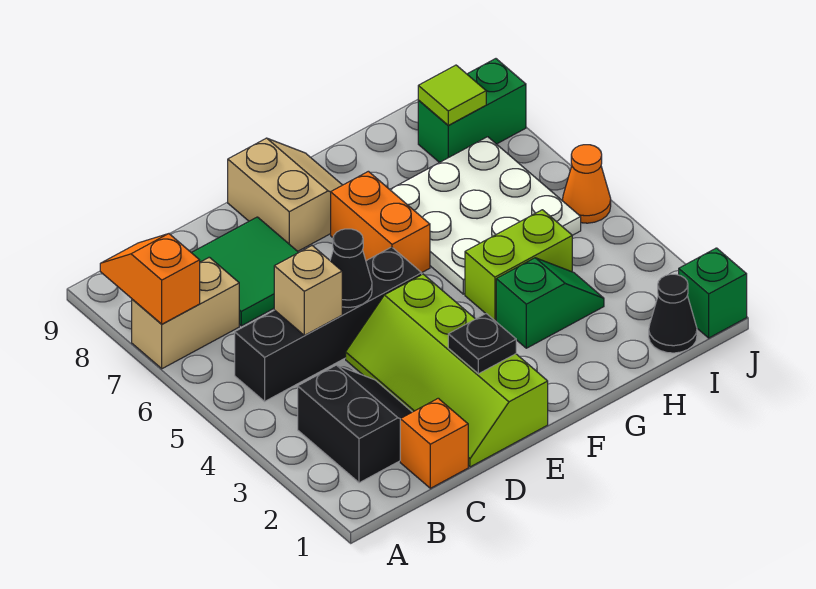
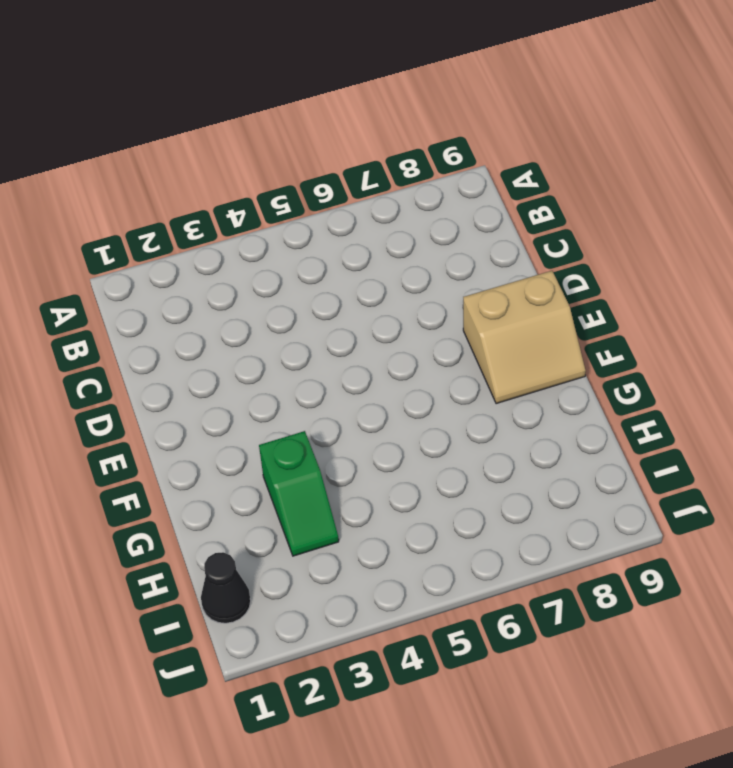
none -> tan brick A7:B7 level 1
none -> black slope B2:C3 level 1 top B
none -> black brick B5:E5 level 1

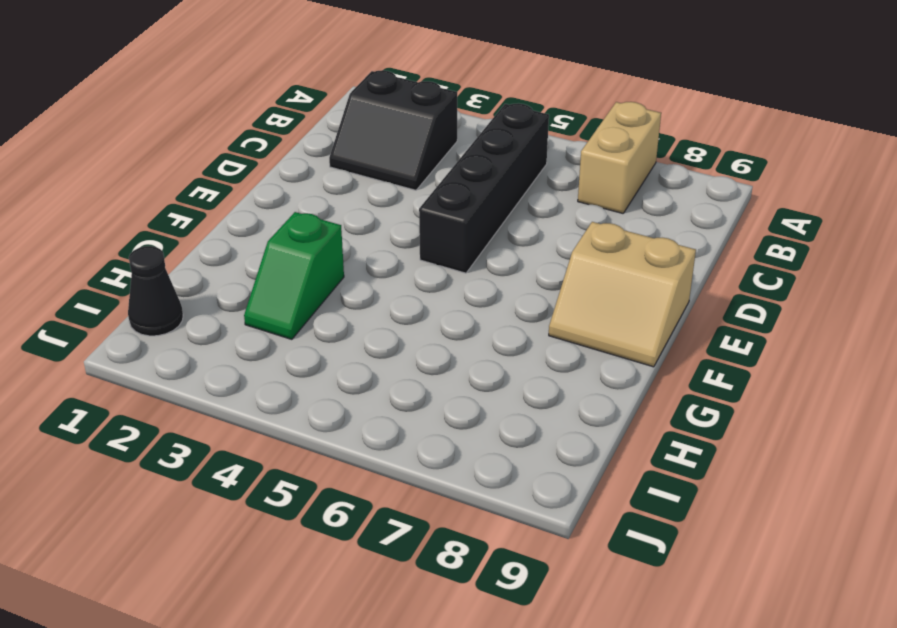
none -> orange brick C1 level 1
none -> green tile C7:D8 level 1
none -> lime slope D1:E4 level 1 top E

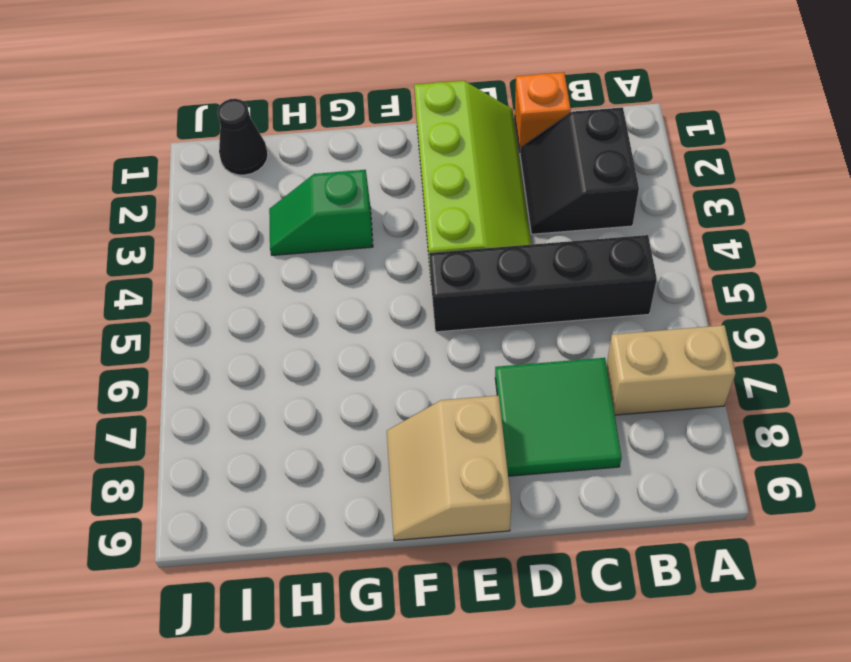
none -> orange brick F6:F7 level 1
none -> lime brick G4:H4 level 1
none -> white plate G5:I7 level 1

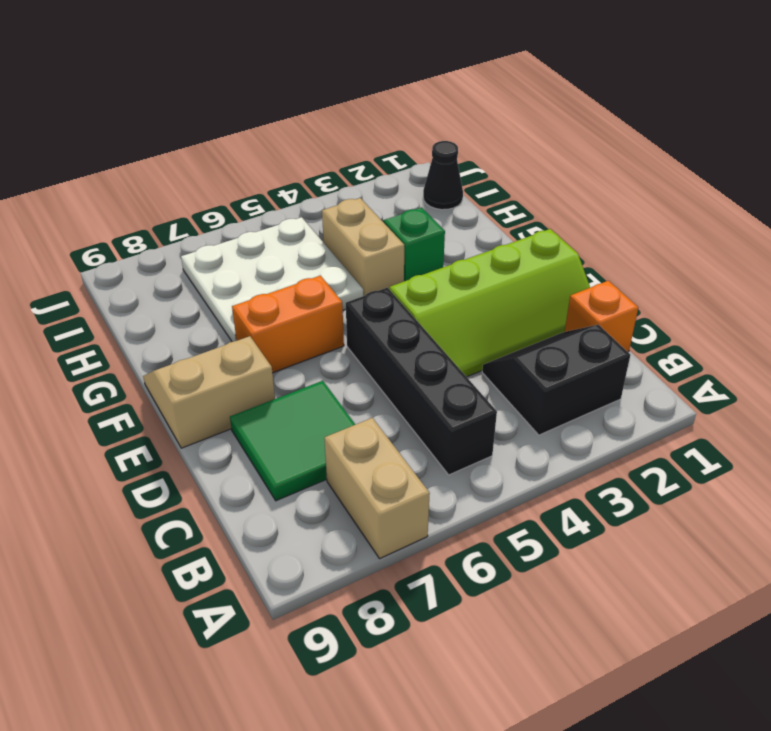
tan brick G4:H4 level 1 -> lime brick G4:H4 level 1
none -> green brick I8:J8 level 1
none -> green brick J1 level 1
none -> orange cone J5 level 1

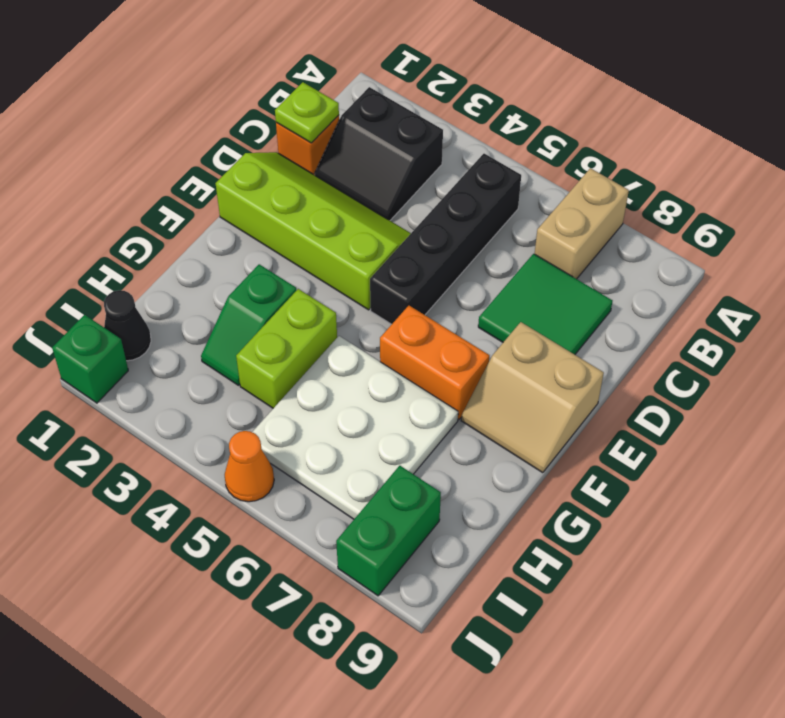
lime plate C1 level 2 -> none
none -> orange slope A7:A8 level 2 top 7
none -> tan brick C5 level 2
none -> black cone D5 level 2

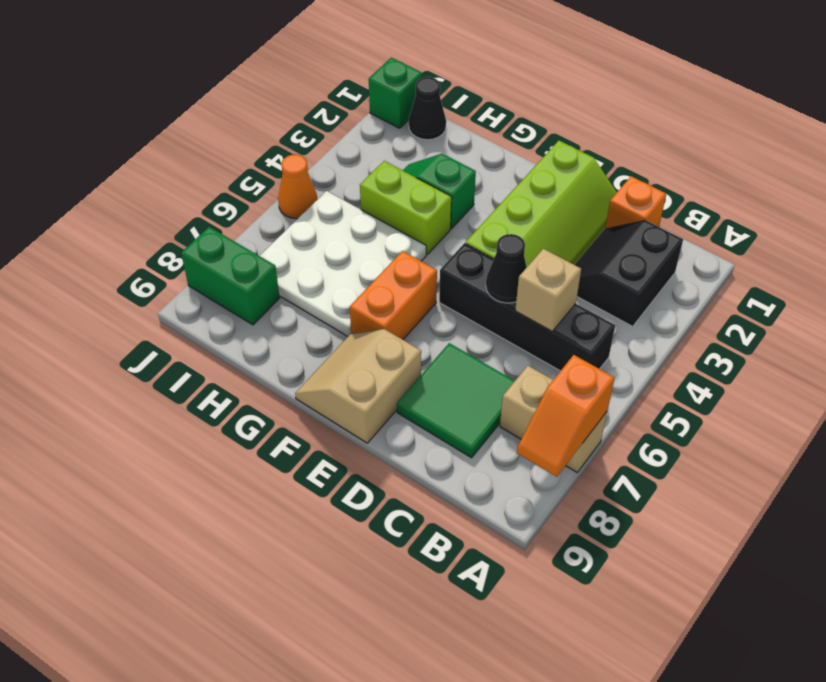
none -> black plate E2 level 2
none -> lime tile I8 level 2

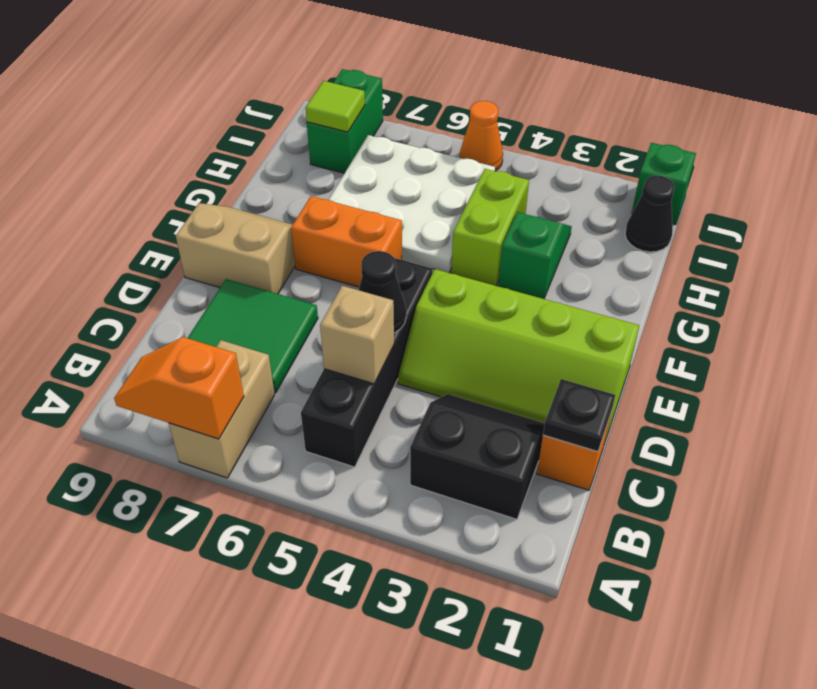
black plate C1 level 2 -> black plate E2 level 2

